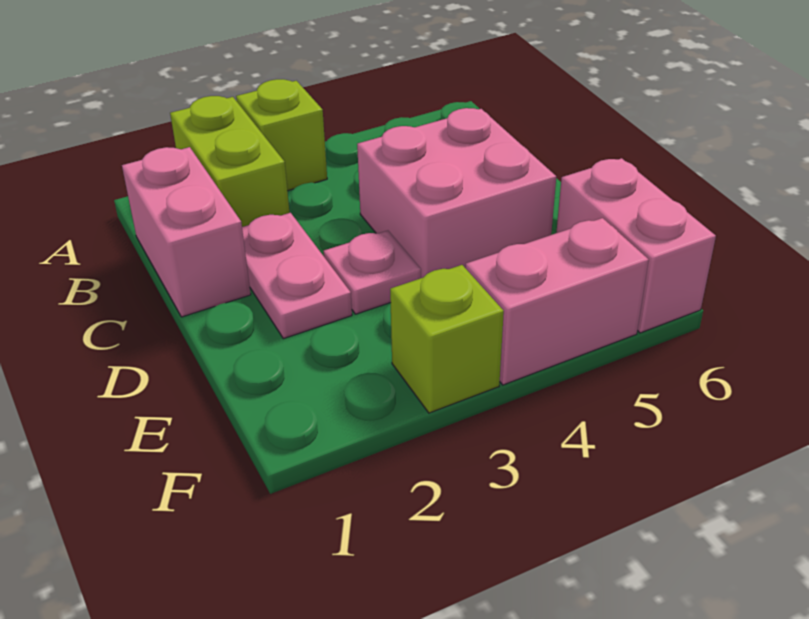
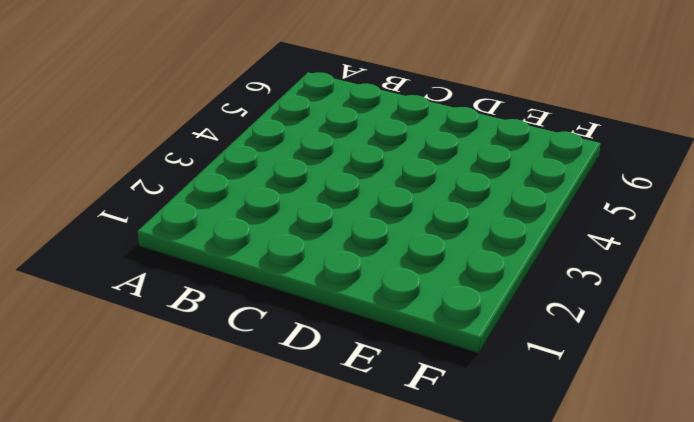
none -> lime brick A2:B2 level 1
none -> lime brick A3 level 1

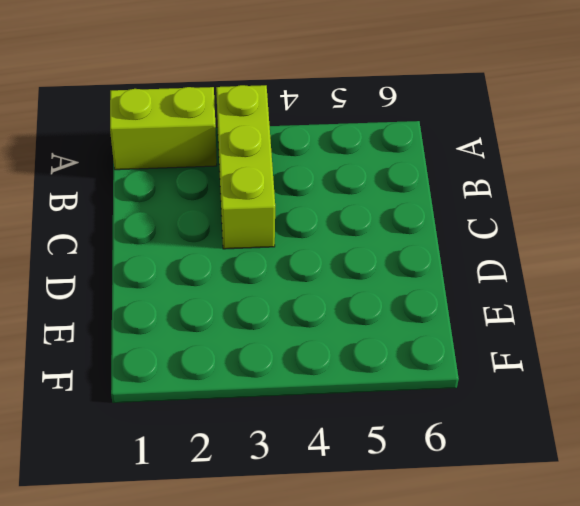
lime brick A1:A2 level 1 -> lime brick A2:B2 level 1
lime brick A3:C3 level 1 -> lime brick A3 level 1
none -> pink brick B1:C1 level 1
none -> pink plate C2:D2 level 1

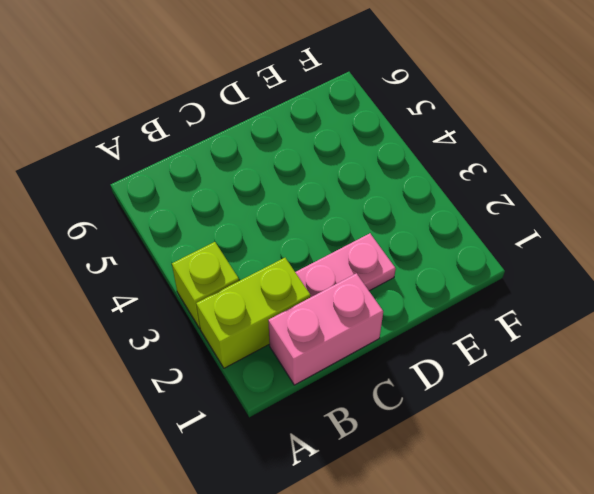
none -> pink brick C4:D5 level 1
none -> pink plate D3 level 1

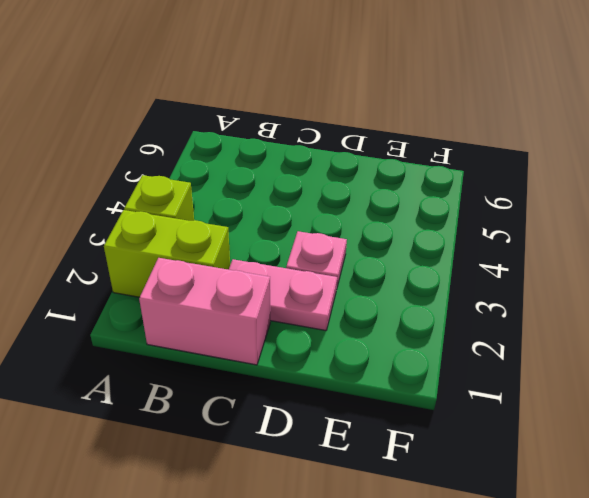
none -> pink brick C4:D5 level 1
none -> pink brick E6:F6 level 1

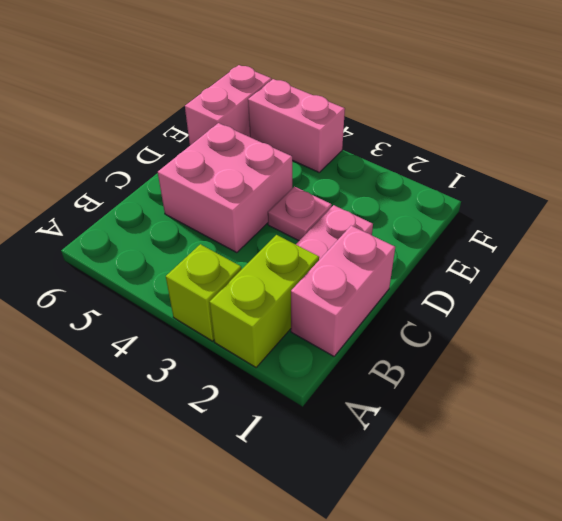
none -> lime brick F3 level 1

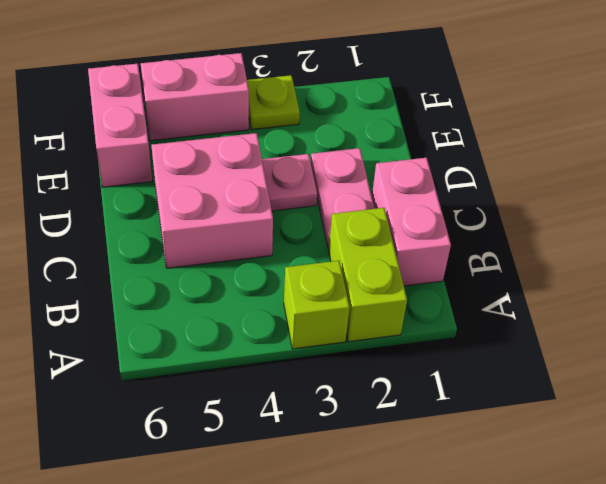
lime plate F3 level 1 -> lime brick F3 level 1

